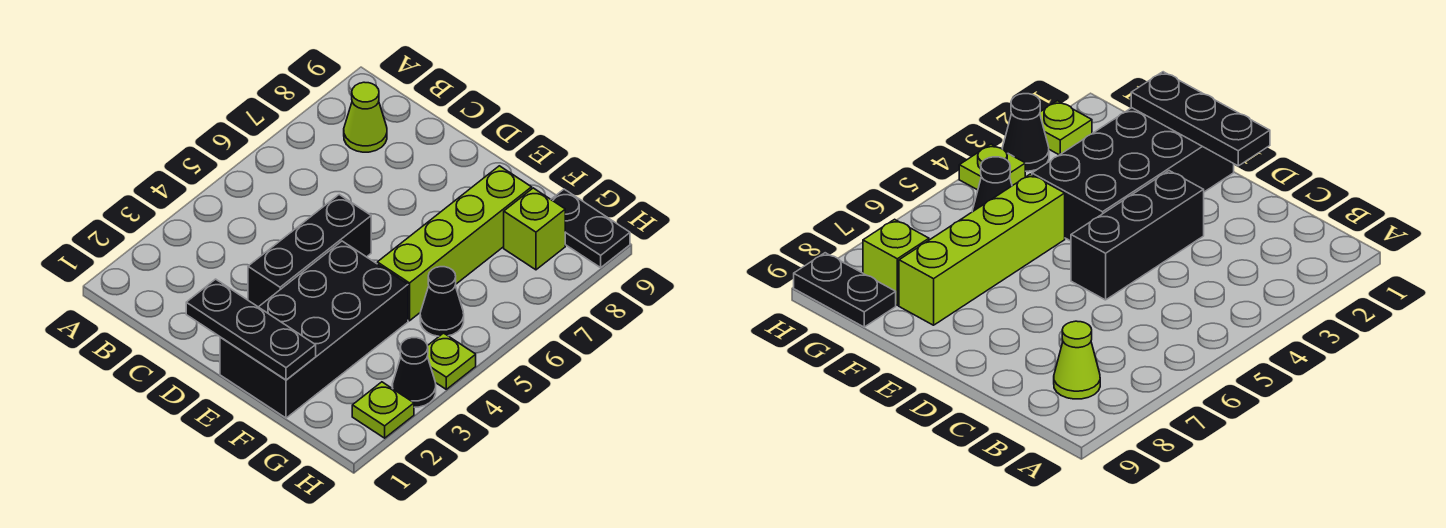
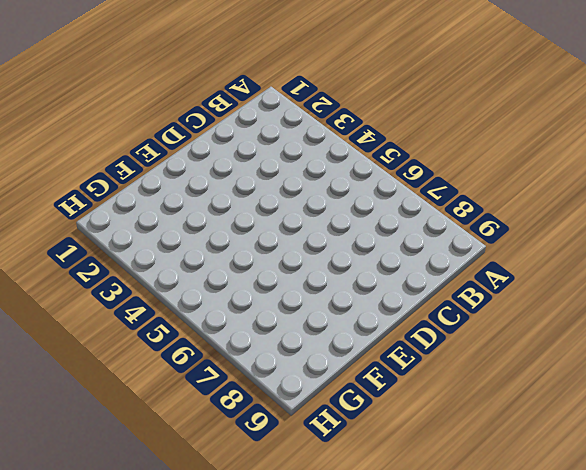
none -> lime cone B8 level 1
none -> black brick D3:D5 level 1

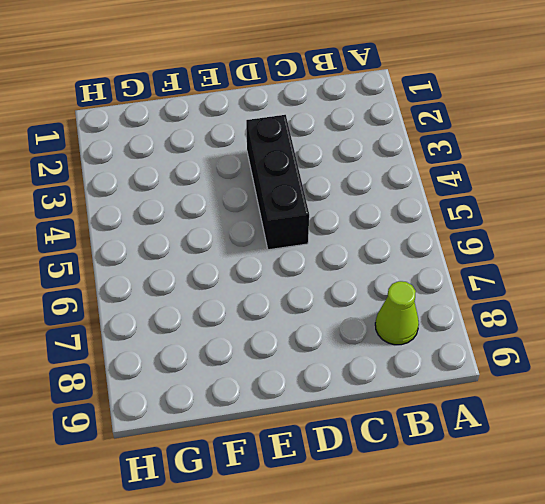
none -> black brick E1:F4 level 1
none -> lime brick F5:F8 level 1

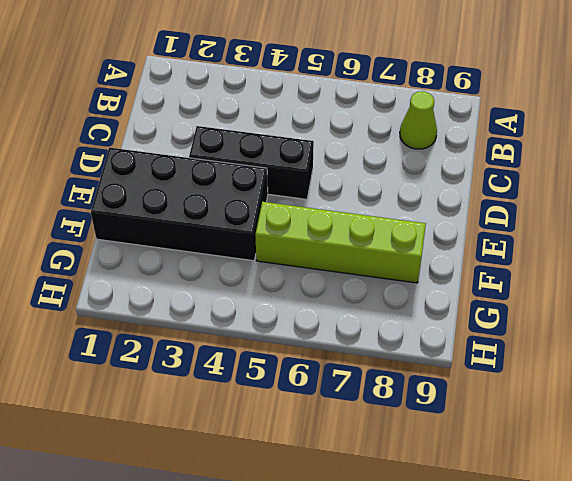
none -> black cone G5 level 1
none -> lime brick G8 level 1

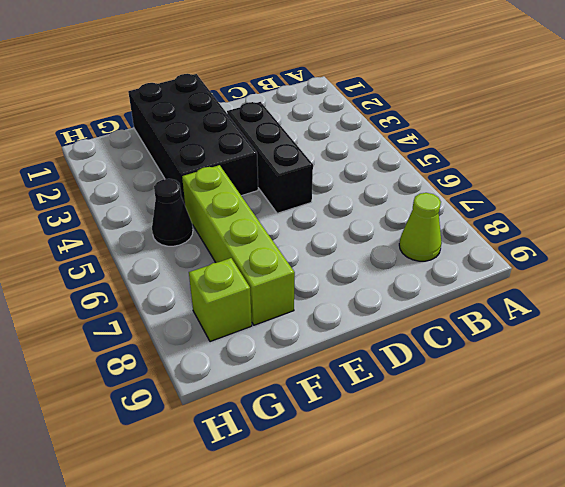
none -> black plate G9:H9 level 1
none -> lime plate H2 level 1

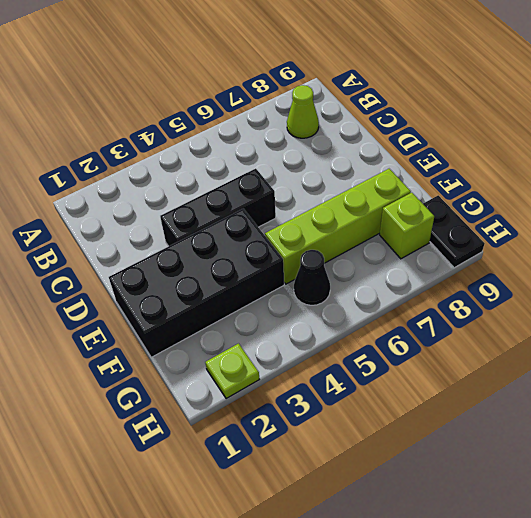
none -> black cone H3 level 1
none -> lime plate H4 level 1

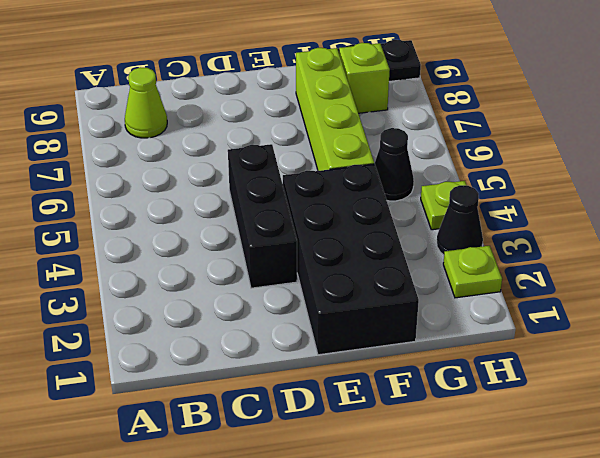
none -> black plate D1:F1 level 2

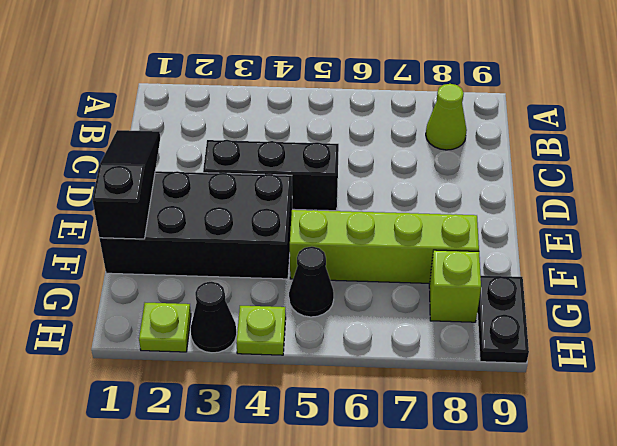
black slope D1:F1 level 2 top F -> black plate D1:F1 level 2

